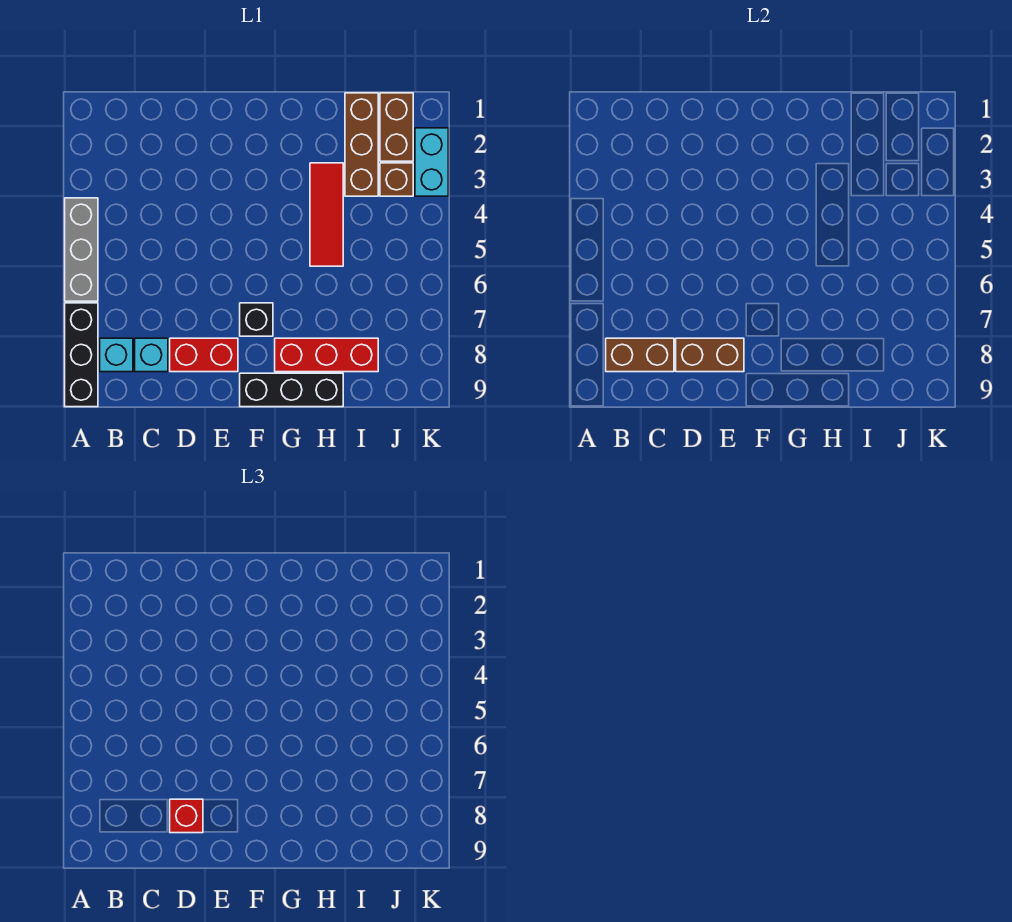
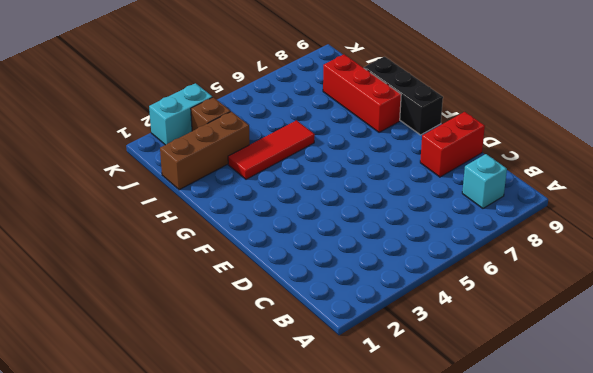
red brick D8:D9 level 1 -> red brick D8:E8 level 1
none -> grey brick A4:A6 level 1
none -> black brick A7:A9 level 1
none -> cyan brick C8 level 1

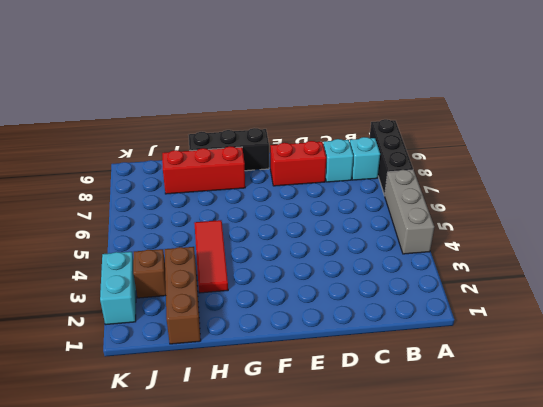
none -> black brick F7 level 1
none -> brown brick J1:J2 level 1
none -> brown brick B8:C8 level 2

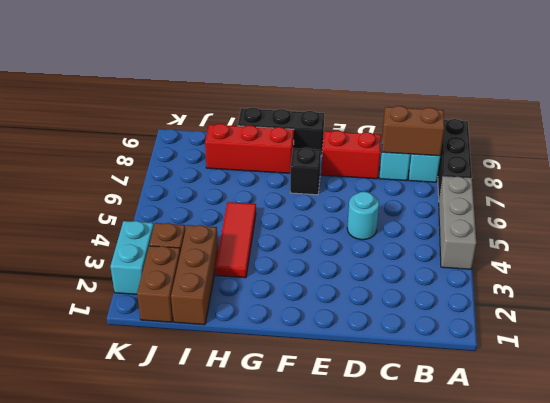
cyan round brick D5 level 1 -> none
none -> brown brick D8:E8 level 2
none -> red brick D8 level 3

